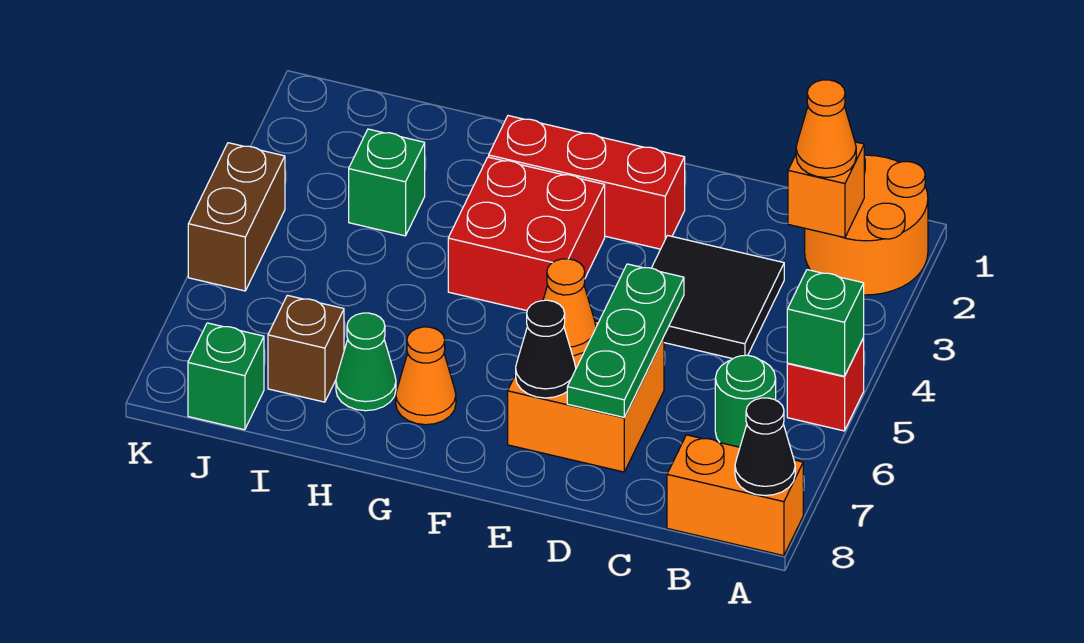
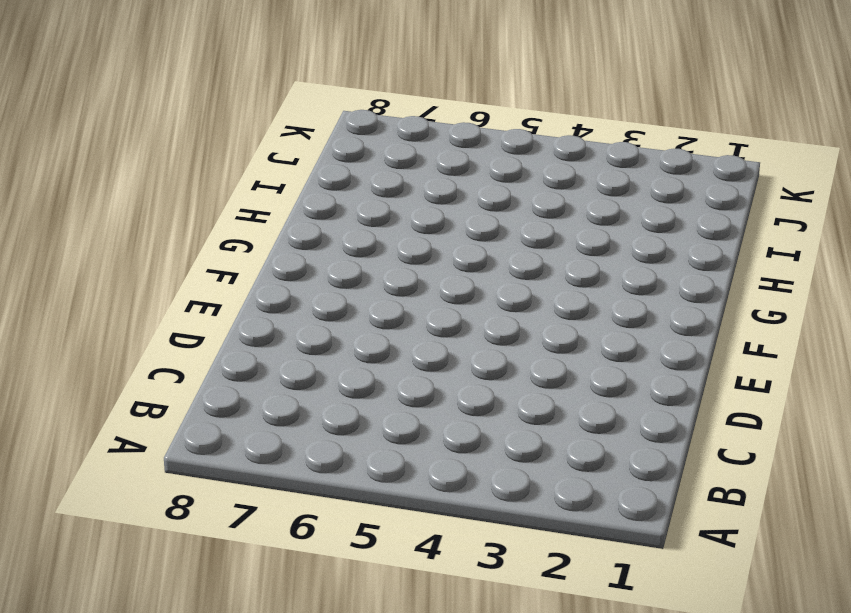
none -> orange round brick A1:B2 level 1
none -> red brick A5 level 1
none -> orange brick A8:B8 level 1

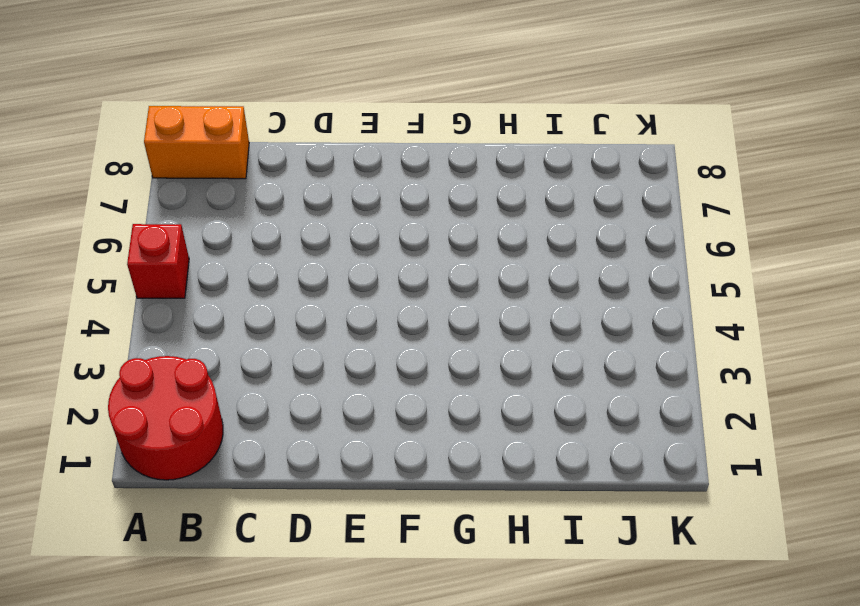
red round brick A1:B2 level 1 -> orange round brick A1:B2 level 1
none -> green round brick B6 level 1
none -> black tile C3:D4 level 1
none -> orange brick D6:E7 level 1

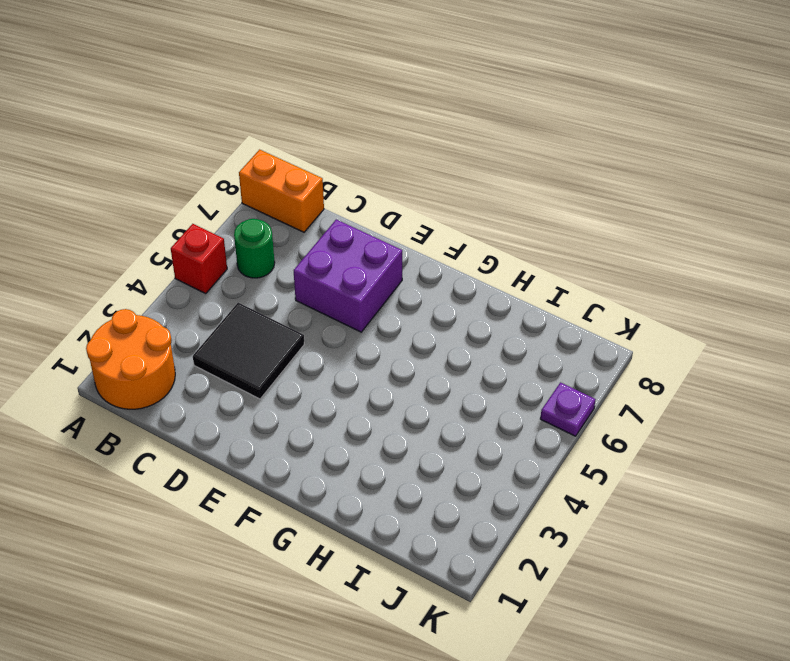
purple brick D6:E7 level 1 -> orange brick D6:E7 level 1
purple plate K6 level 1 -> none
none -> red brick E2:G2 level 1
none -> red brick F3:G4 level 1
none -> orange cone G7 level 1

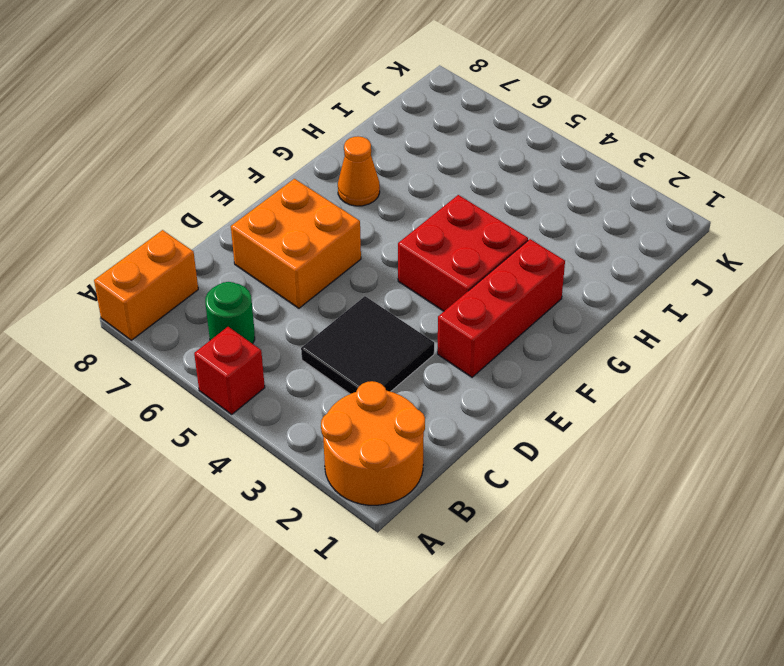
none -> green cone H7 level 1
none -> green brick I3 level 1
none -> brown brick I7 level 1

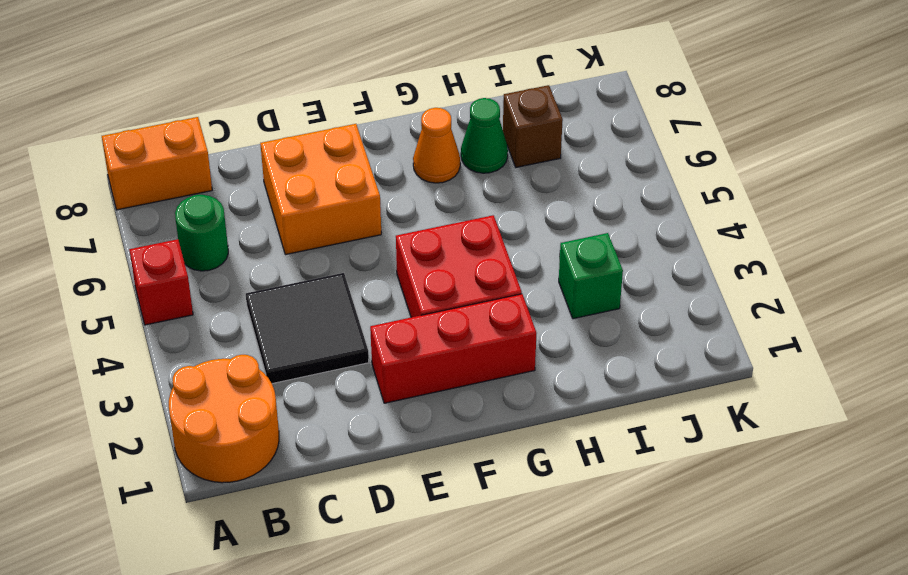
none -> green brick J8 level 1
none -> brown brick K4:K5 level 1
none -> green brick A5 level 2

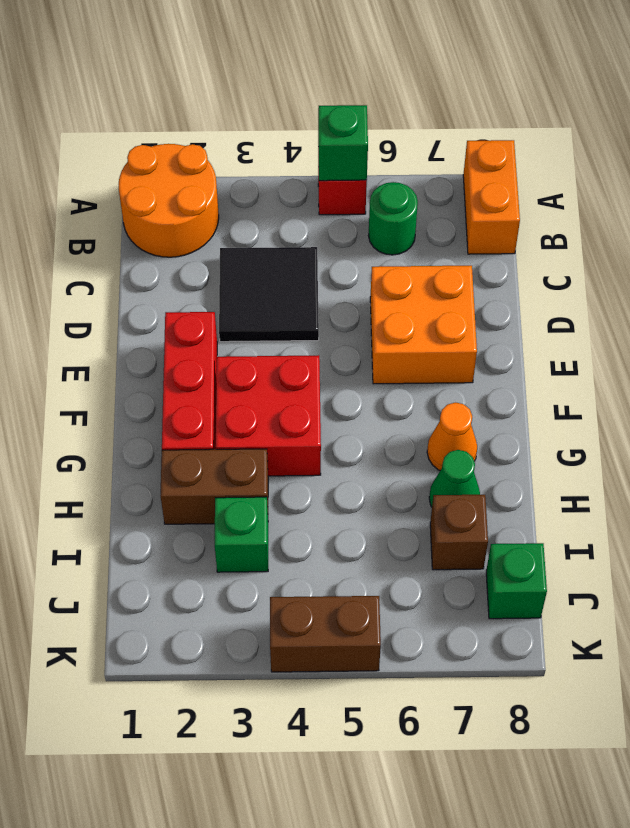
brown brick H2:H3 level 1 -> none
none -> black cone A8 level 2
none -> orange brick B2 level 2
none -> green plate D5:D7 level 2

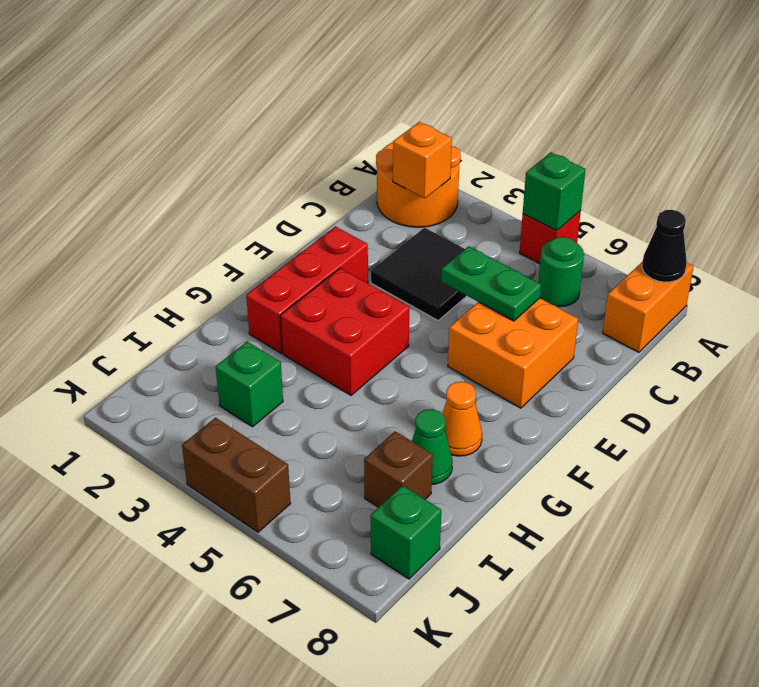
green plate D5:D6 level 2 -> green plate D5:D7 level 2
none -> orange cone E6 level 2
none -> black cone E7 level 2
none -> orange cone B2 level 3

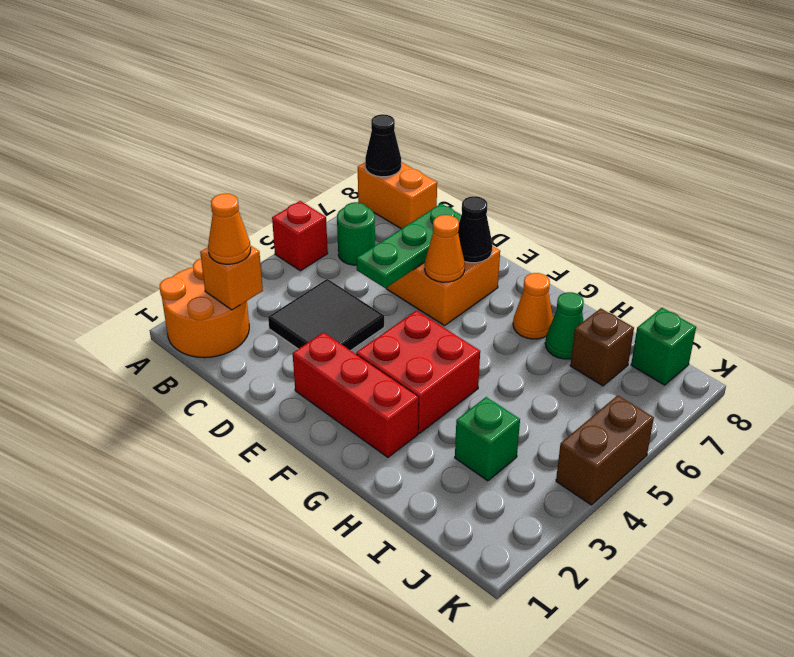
none -> green brick A5 level 2

